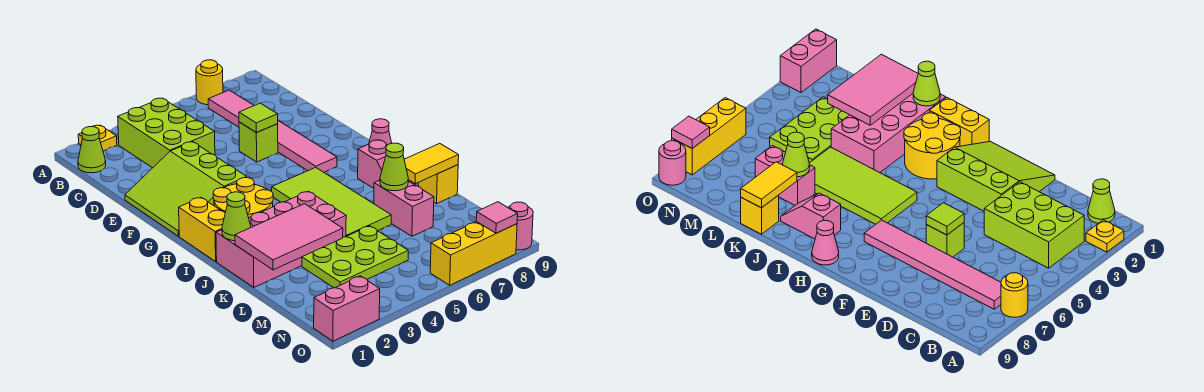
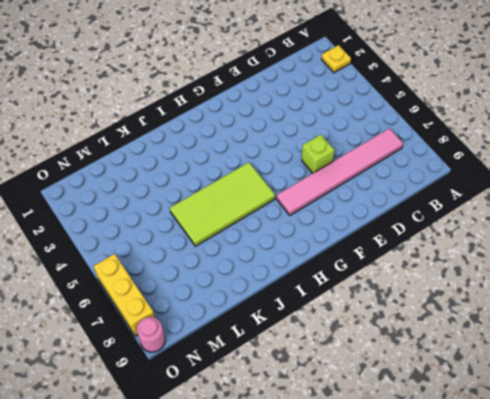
none -> yellow round brick A7 level 1
none -> lime cone B1 level 1
none -> lime brick B3:D4 level 1

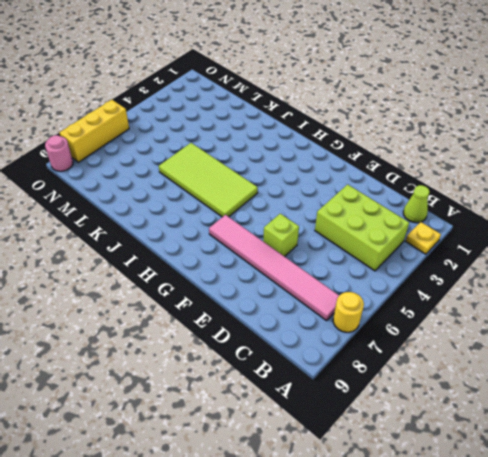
none -> lime slope E1:G3 level 1 top 3
none -> yellow brick H1:I1 level 1
none -> yellow round brick H2:I3 level 1

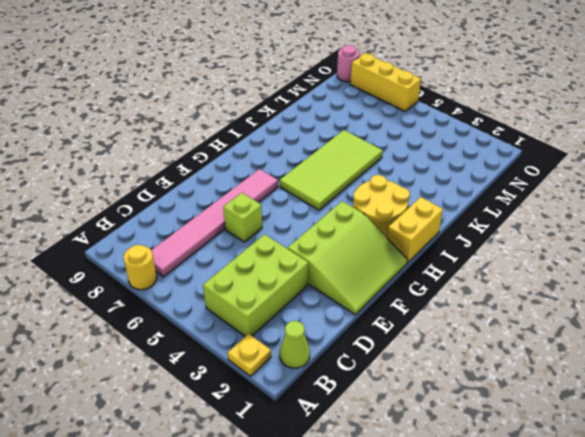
none -> pink cone H9 level 1
none -> pink slope I8:J8 level 1 top I
none -> pink brick J1:K4 level 1

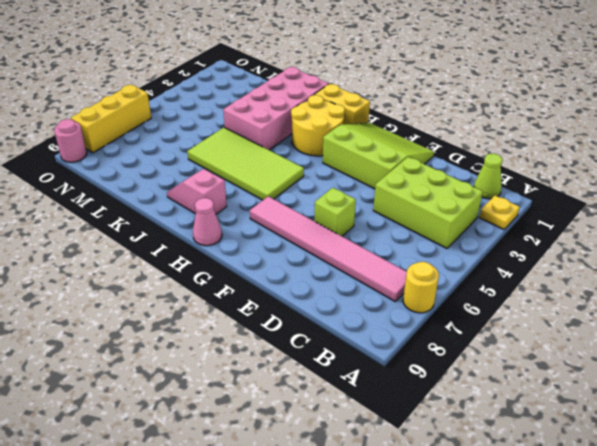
none -> pink brick K7:L7 level 1
none -> yellow brick K9 level 1
none -> lime plate L3:M5 level 1

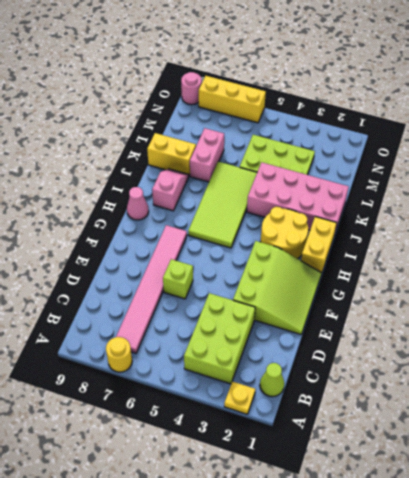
yellow brick K8:K9 level 1 -> yellow brick K9 level 1
none -> pink brick O1:O2 level 1
none -> lime tile E6 level 2
none -> lime cone J1 level 2

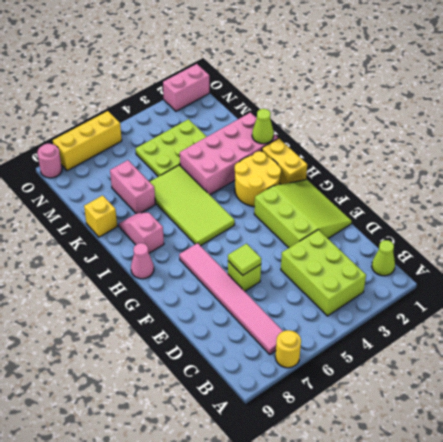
none -> yellow plate A2 level 1
none -> pink tile K1:L3 level 2
none -> lime cone K7 level 2

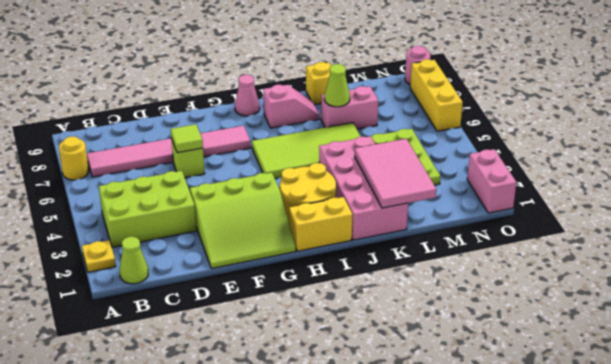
none -> lime cone J1 level 2
none -> yellow tile K8:K9 level 2
none -> pink tile O8 level 2

